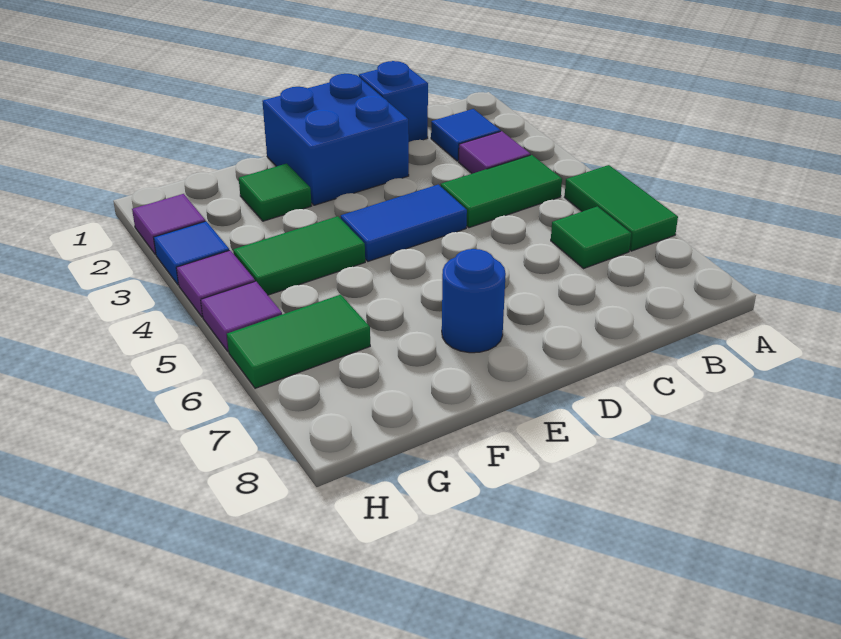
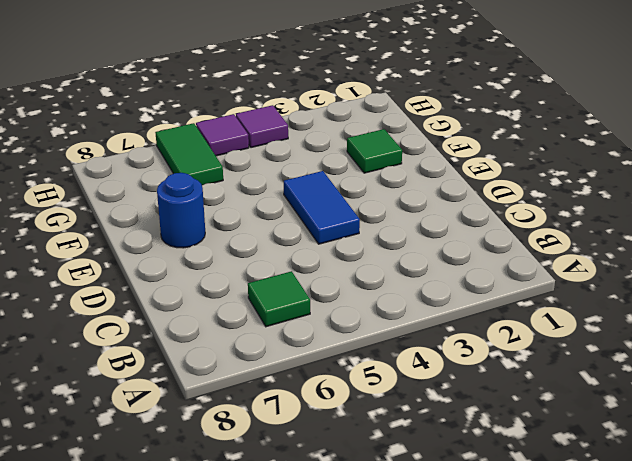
none -> green tile A5:A6 level 1
none -> blue tile B2 level 1
none -> purple tile B3 level 1

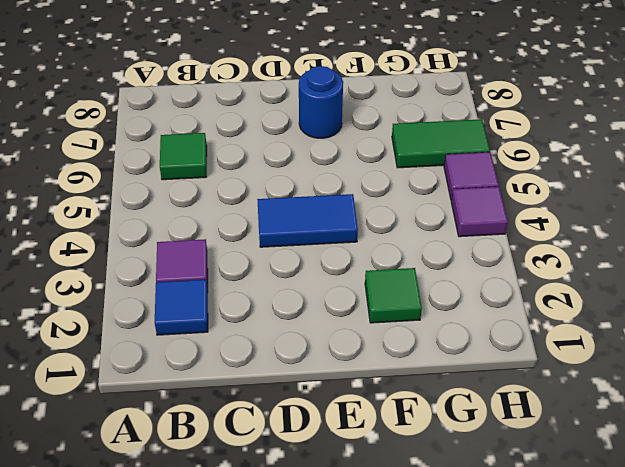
none -> green tile A5:A6 level 1
none -> green tile B4:C4 level 1
none -> blue brick C1 level 1

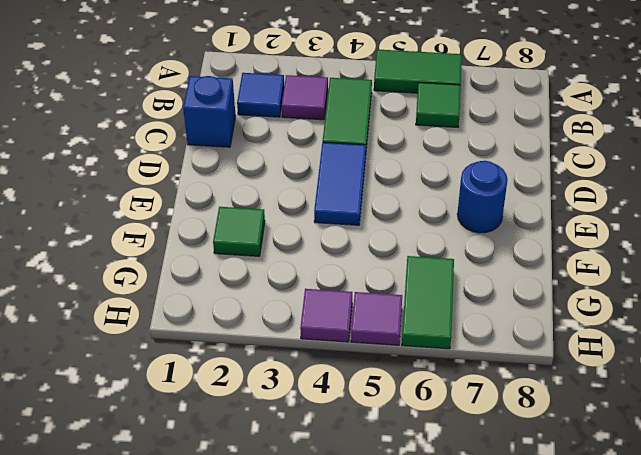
none -> blue brick D1:E2 level 1
none -> green tile F4:G4 level 1
none -> purple tile H2 level 1

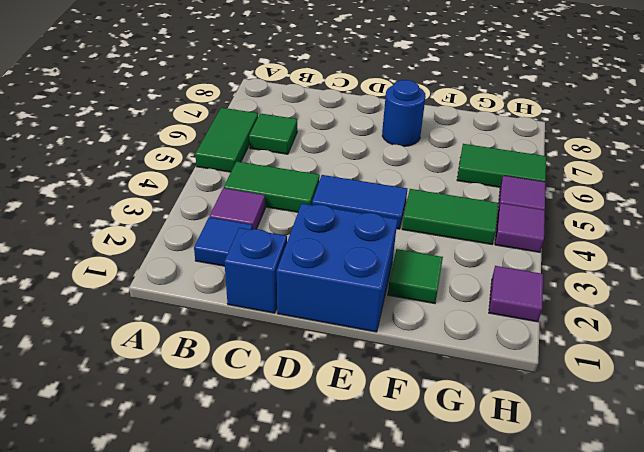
none -> blue tile H3 level 1

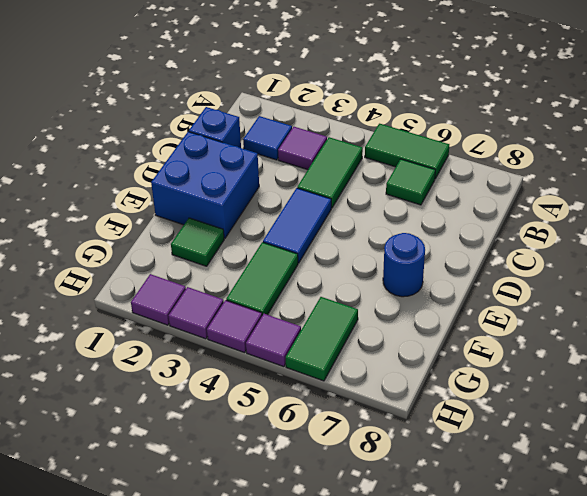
purple tile H3 level 1 -> blue tile H3 level 1

